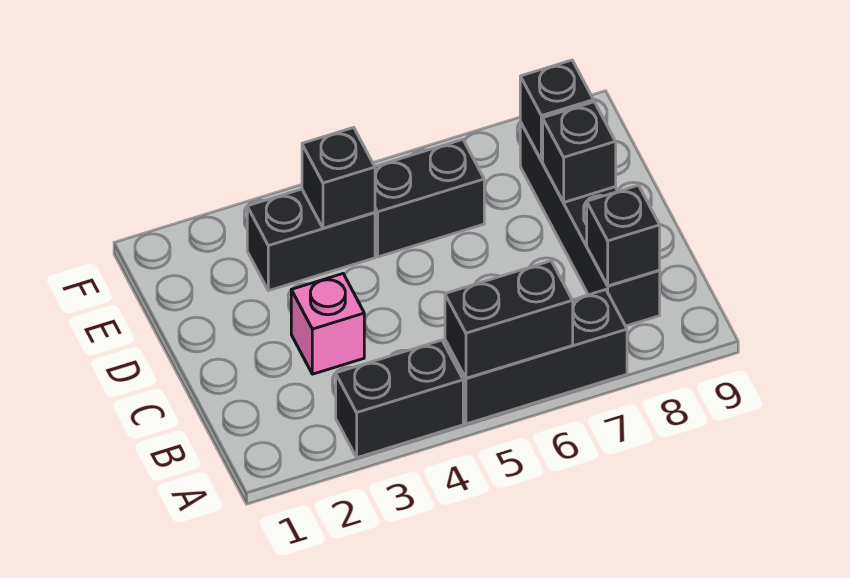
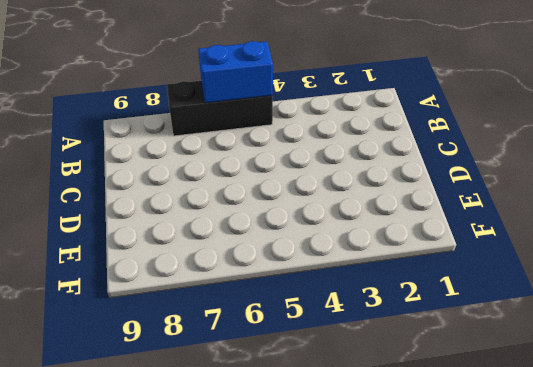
blue brick A5:A6 level 2 -> black brick A5:A6 level 2
none -> black brick A3:A4 level 1
none -> black brick B8:E8 level 1

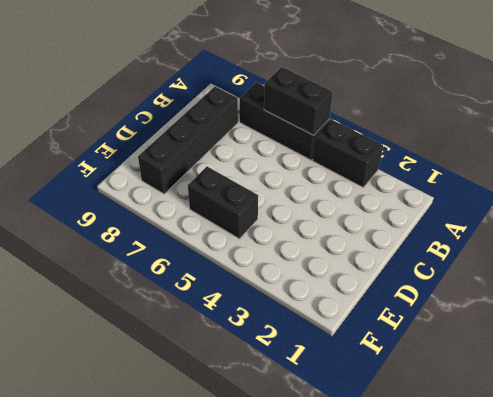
none -> pink brick C3 level 1
none -> black brick E3:E4 level 1

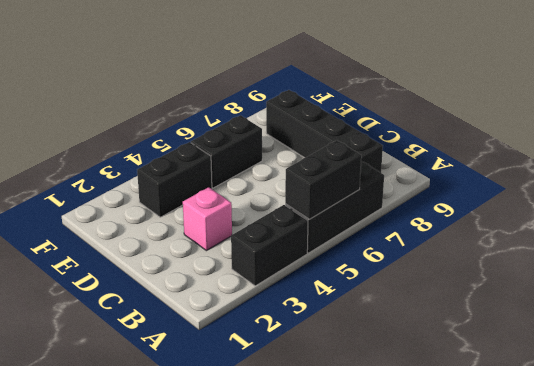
none -> black brick B8 level 2
none -> black brick D8 level 2

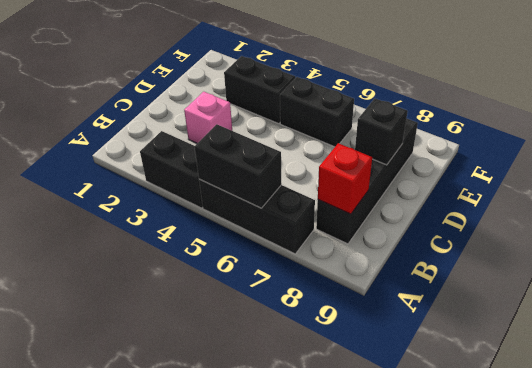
red brick B8 level 2 -> black brick B8 level 2
none -> black brick E4 level 2
none -> black brick E8 level 2

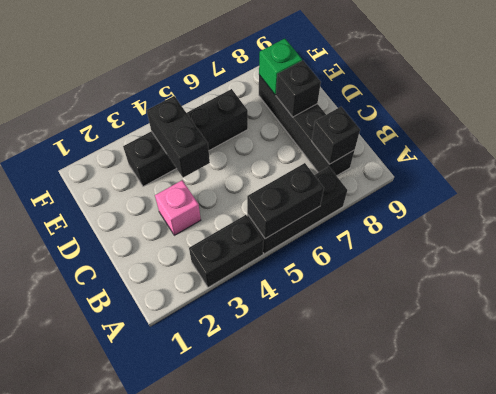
black brick D4:E4 level 2 -> black brick E4 level 2
green brick E8 level 2 -> black brick E8 level 2

